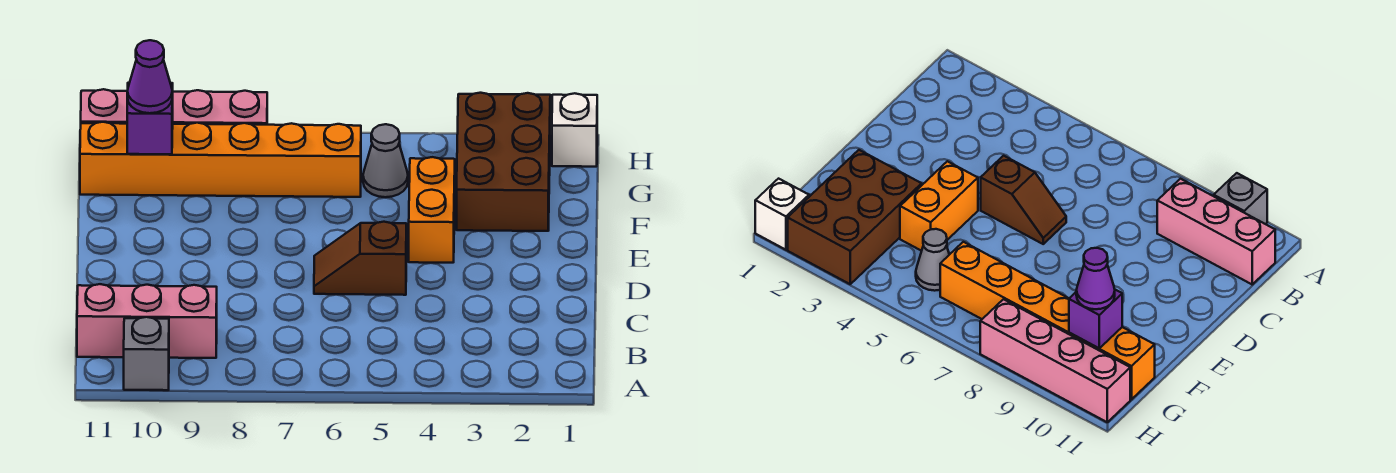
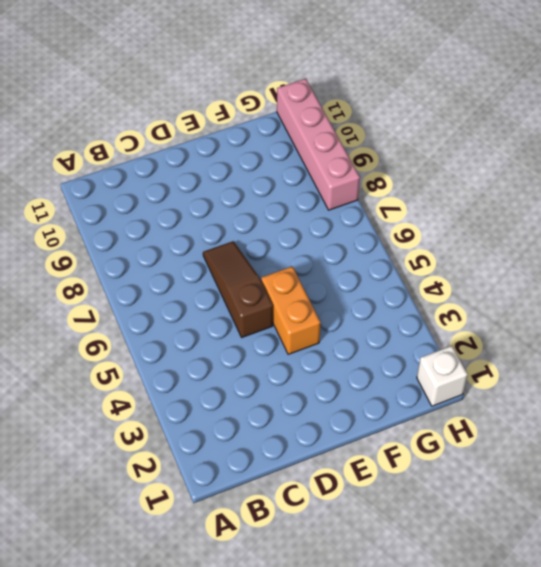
brown slope D5:D7 level 1 top 5 -> brown slope D5:D6 level 1 top 5
orange brick E4:E5 level 1 -> orange brick E4:F4 level 1
none -> grey brick A10 level 1
none -> pink brick B9:B11 level 1

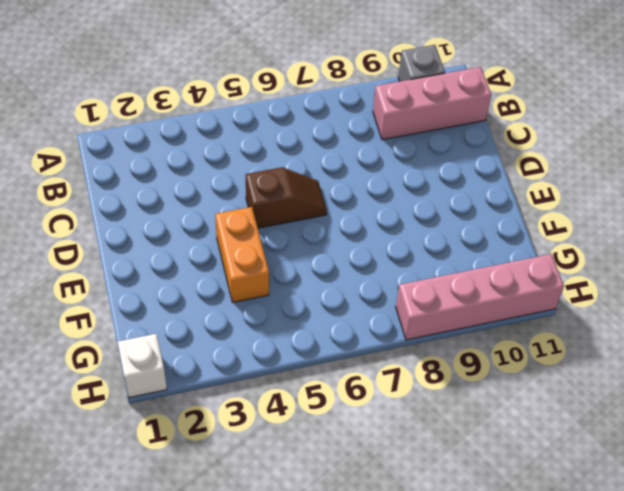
none -> brown brick F2:H3 level 1
none -> grey cone G5 level 1

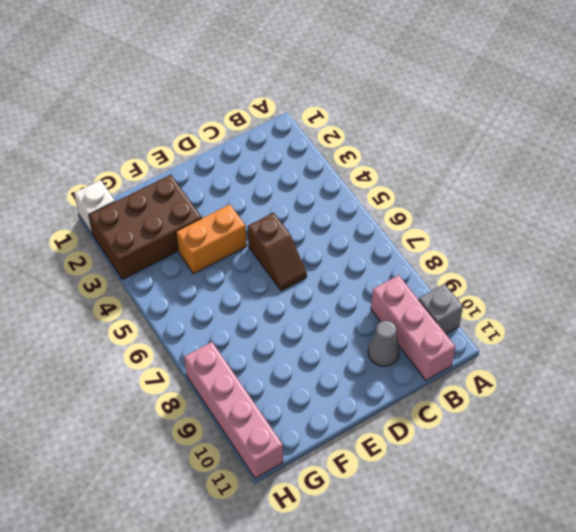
grey cone C10 level 1 -> grey cone G5 level 1
none -> orange brick G6:G11 level 1
none -> purple brick G10 level 2

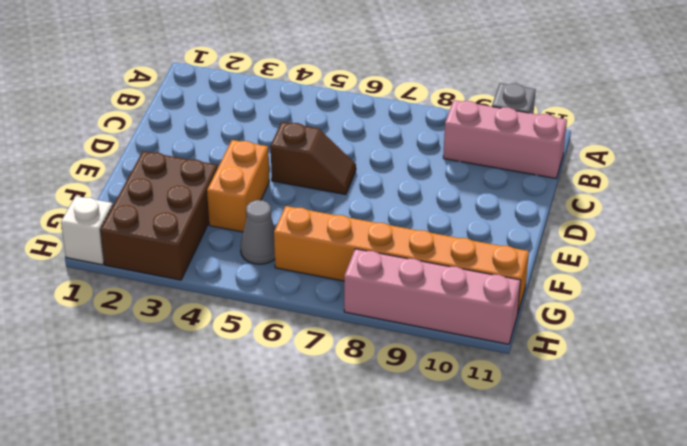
none -> purple brick G10 level 2
none -> purple cone G10 level 3

